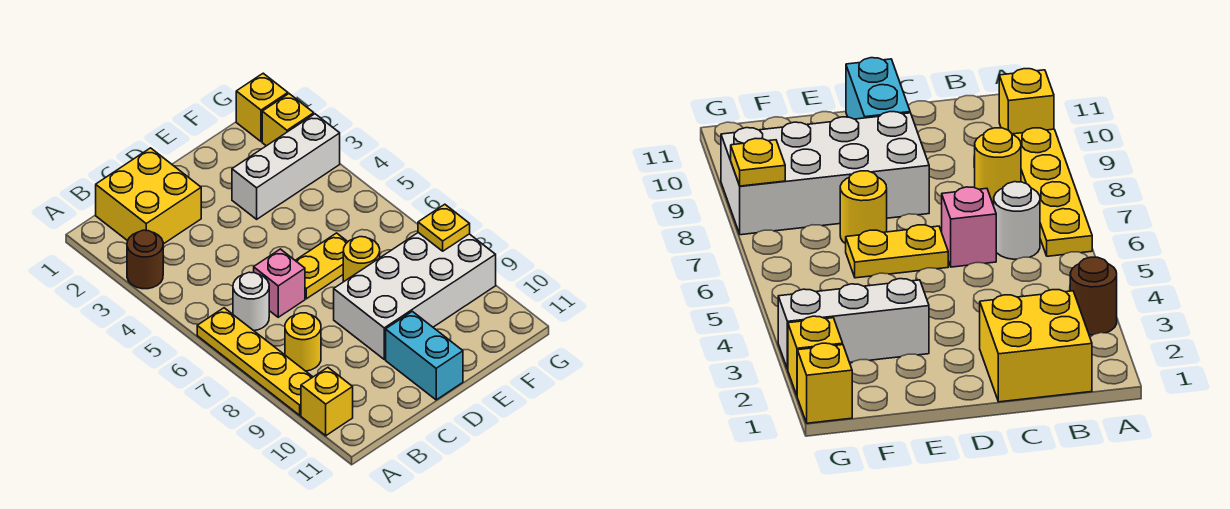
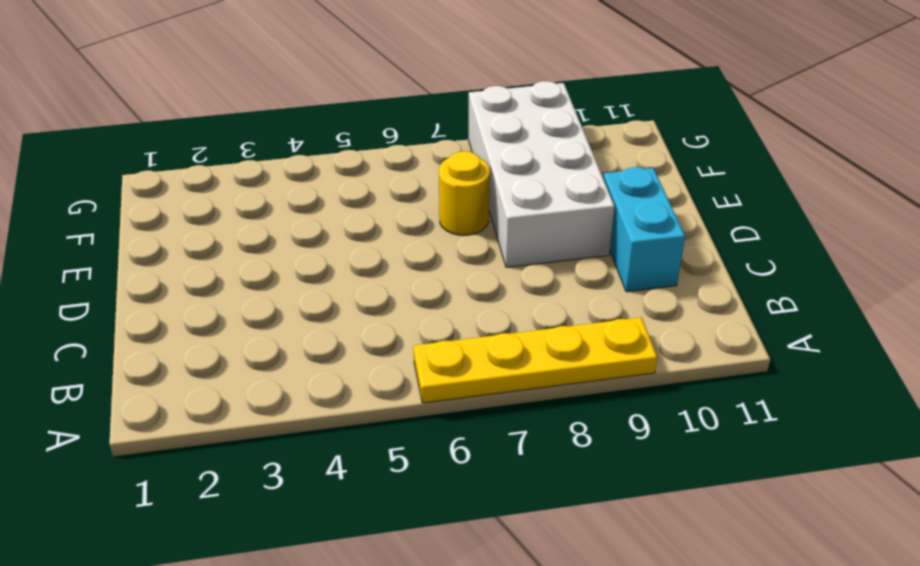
cyan brick C10:D10 level 1 -> cyan brick D10:D11 level 1
none -> brown round brick A3 level 1
none -> yellow brick A10 level 1
none -> yellow brick B1:C2 level 1

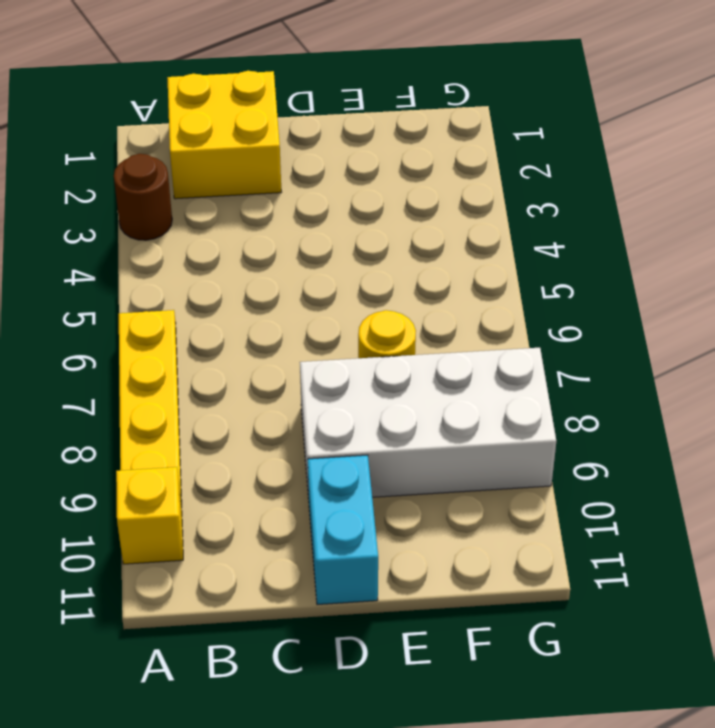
none -> white round brick B6 level 1
none -> yellow round brick B8 level 1
none -> pink brick C6 level 1

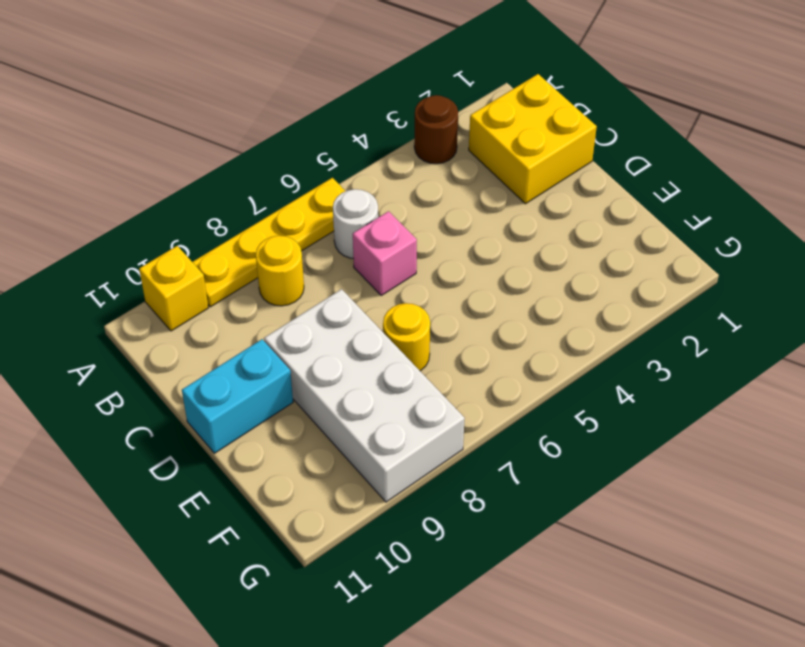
none -> yellow plate D6:E6 level 1
none -> white brick E3:G3 level 1
none -> yellow brick G1 level 1

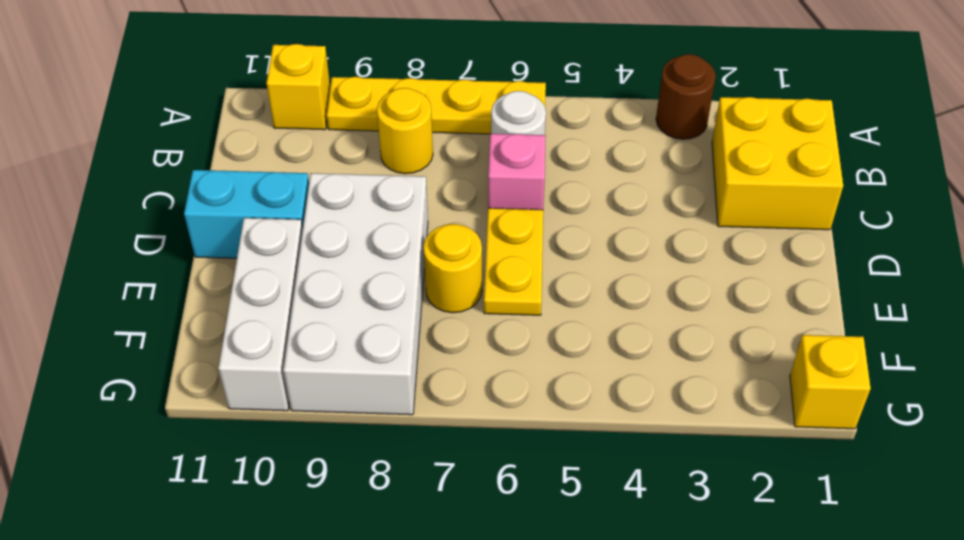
white brick E10:G10 level 1 -> white brick E3:G3 level 1
none -> yellow brick G2 level 1
none -> yellow plate G8 level 2

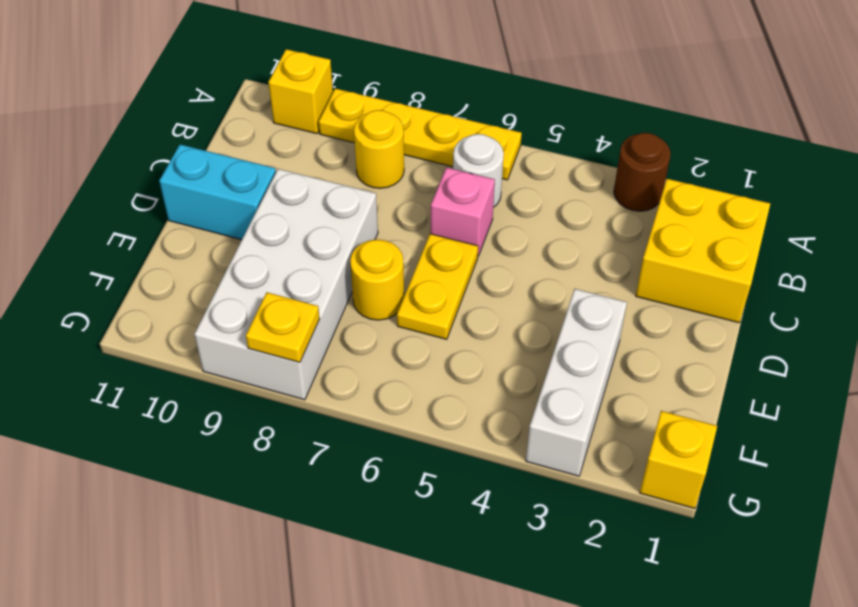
none -> yellow brick G2 level 1

